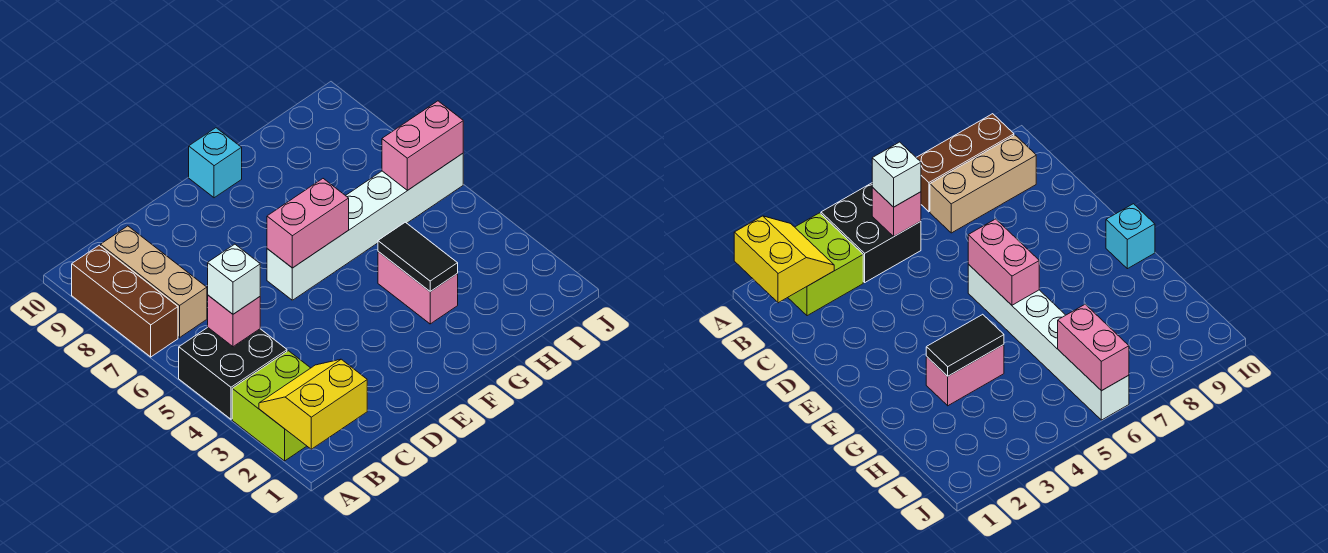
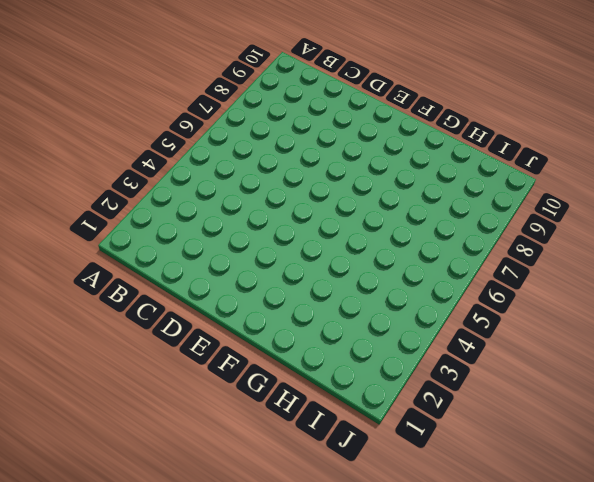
none -> lime brick A2:B3 level 1
none -> black brick A4:B5 level 1
none -> brown brick A7:A9 level 1

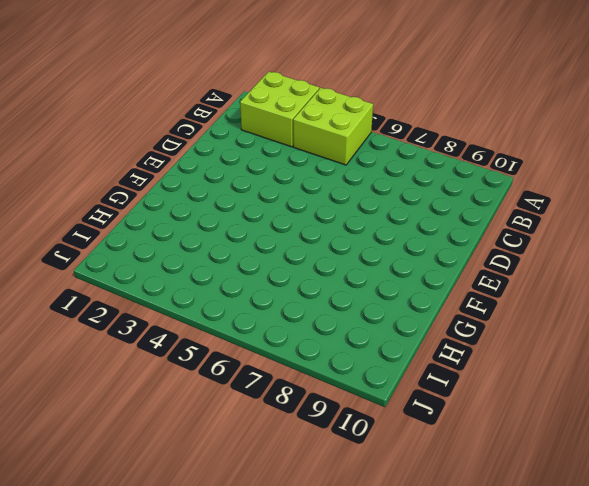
lime brick A4:B5 level 1 -> black brick A4:B5 level 1
none -> brown brick A7:A9 level 1
none -> tan brick B7:B9 level 1
none -> white brick E6:J6 level 1

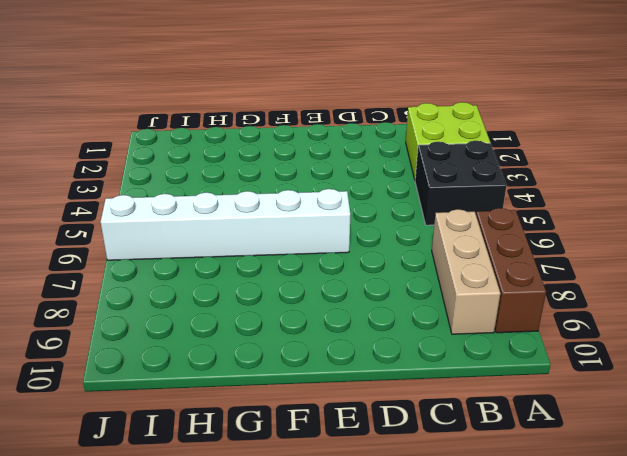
none -> cyan brick F10 level 1
none -> pink brick G3:G4 level 1
none -> yellow slope A1:B2 level 2 top 1

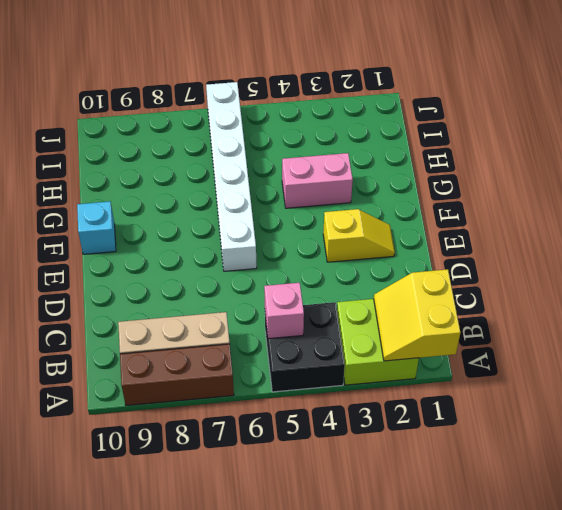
yellow slope E2:E3 level 1 top 3 -> none
none -> pink brick E6:F6 level 2
none -> black tile G3:G4 level 2
none -> pink brick I6:J6 level 2

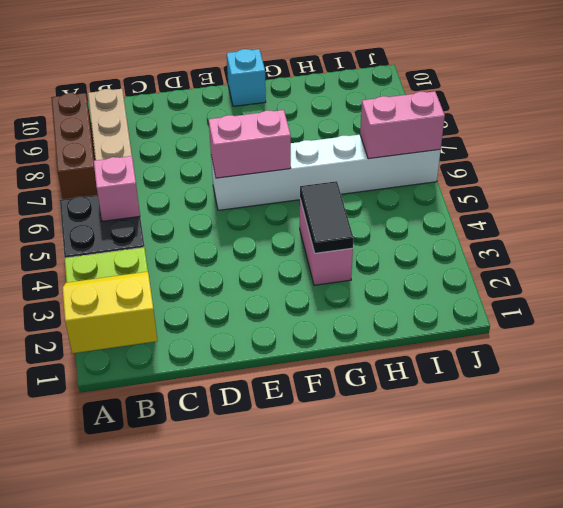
none -> white brick B5 level 3

